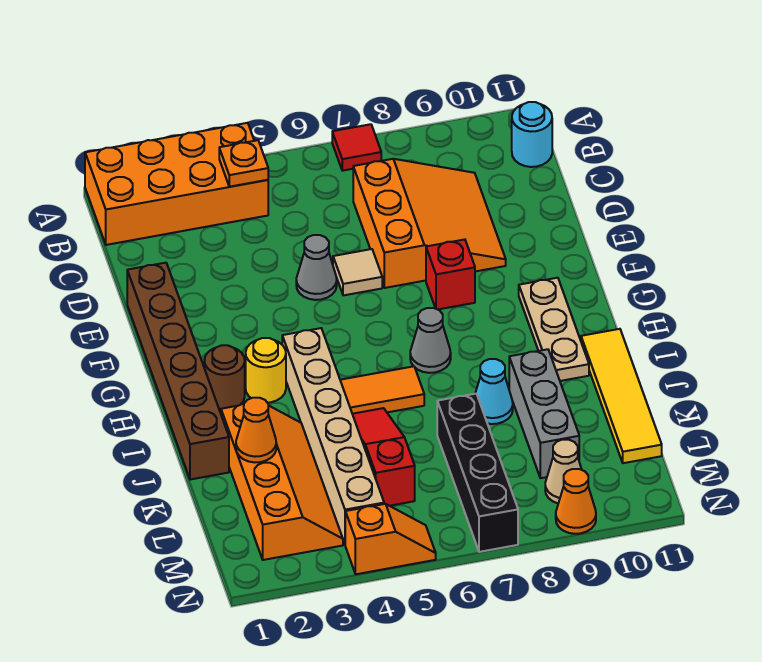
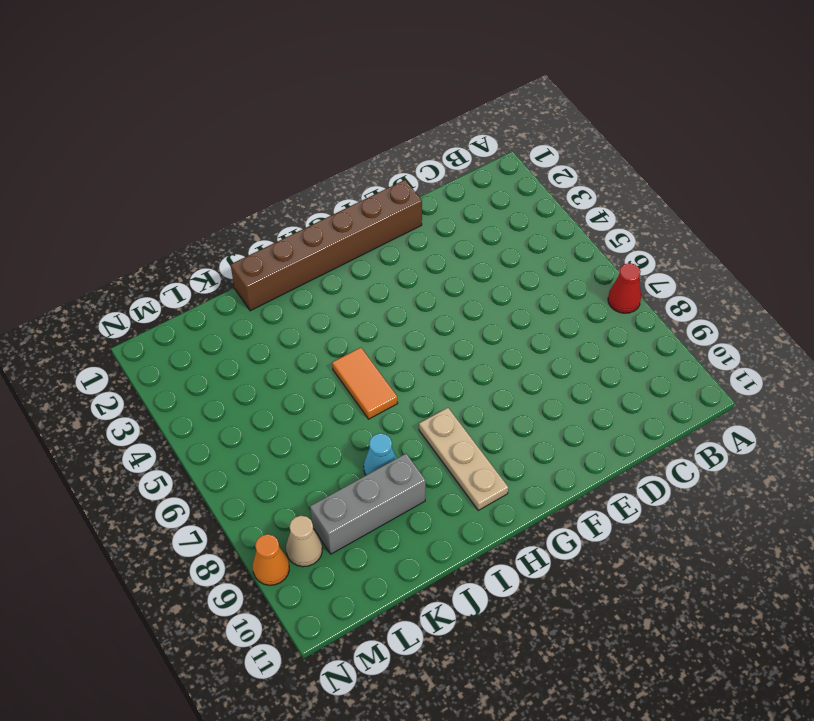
red cone A7 level 1 -> red tile A7 level 1
tan plate H8:H10 level 1 -> tan plate G10:I10 level 1
none -> orange brick A1:B4 level 1
none -> cyan round brick B11 level 1
none -> orange slope C7:E9 level 1 top 7

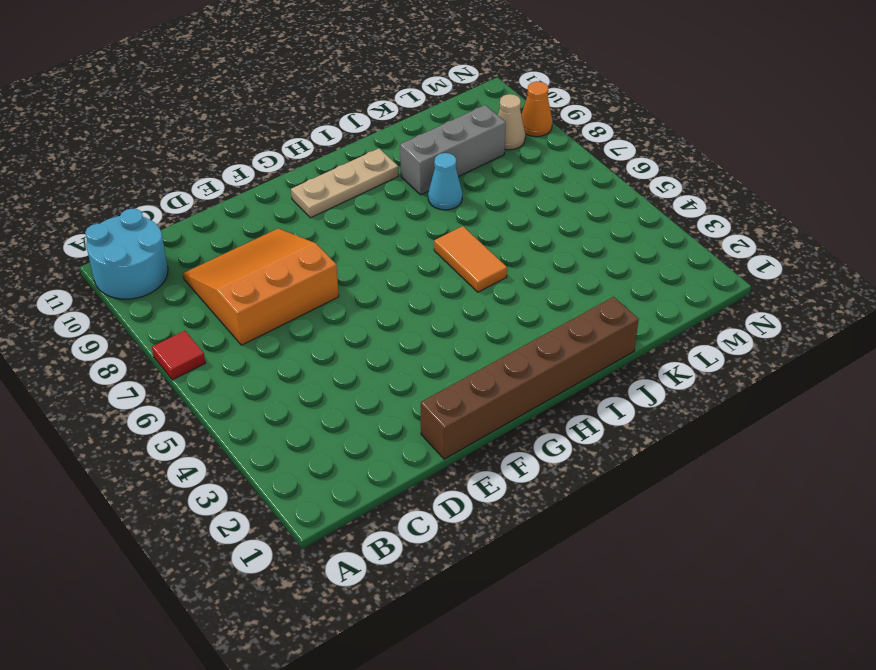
cyan round brick A10:B11 level 1 -> cyan round brick B11 level 1
none -> orange brick A1:B4 level 1
none -> grey cone E5 level 1
none -> tan tile E6 level 1

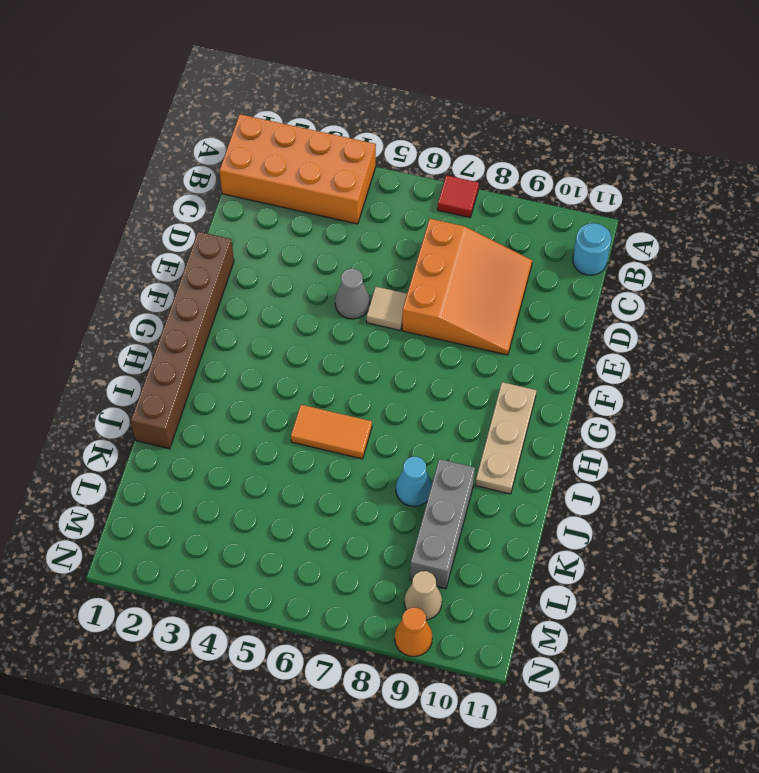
none -> red brick F8 level 1
none -> brown round brick H2 level 1
none -> yellow round brick H3 level 1

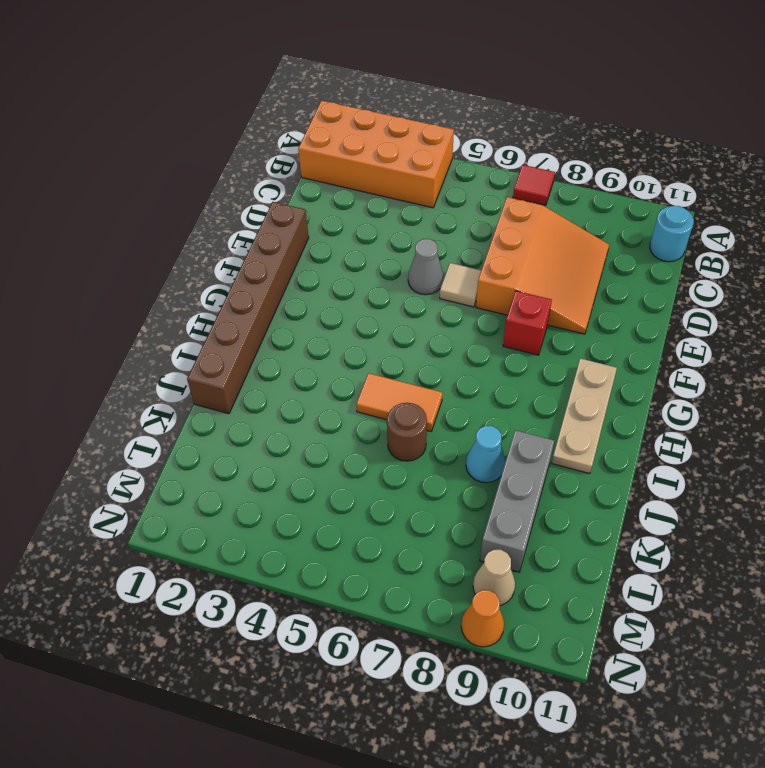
brown round brick J6 level 1 -> brown round brick H2 level 1
none -> yellow round brick H3 level 1
none -> tan brick H4:M4 level 1
none -> grey cone H7 level 1

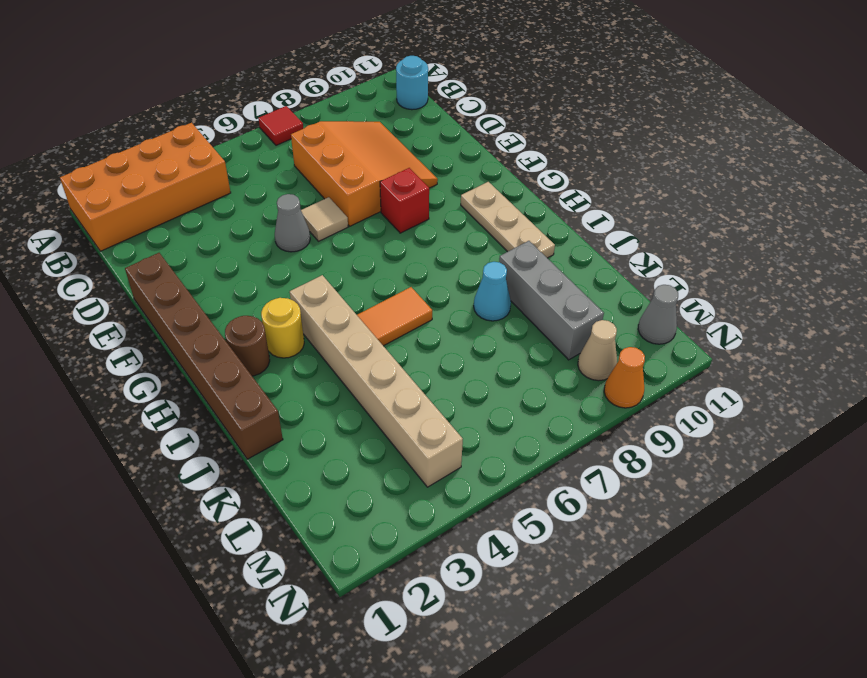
grey cone M11 level 1 -> grey cone H7 level 1
none -> yellow tile I11:L11 level 1
none -> orange slope J2:M3 level 1 top 2
none -> red slope J5:L5 level 1 top L

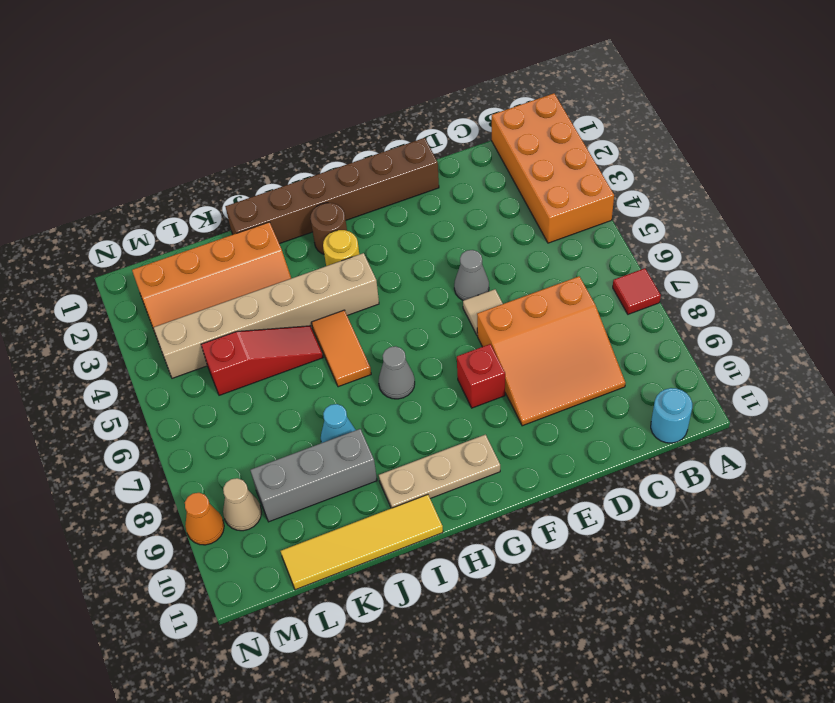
none -> black brick K7:N7 level 1
none -> orange slope N4:N5 level 1 top 4
none -> orange plate B4 level 2

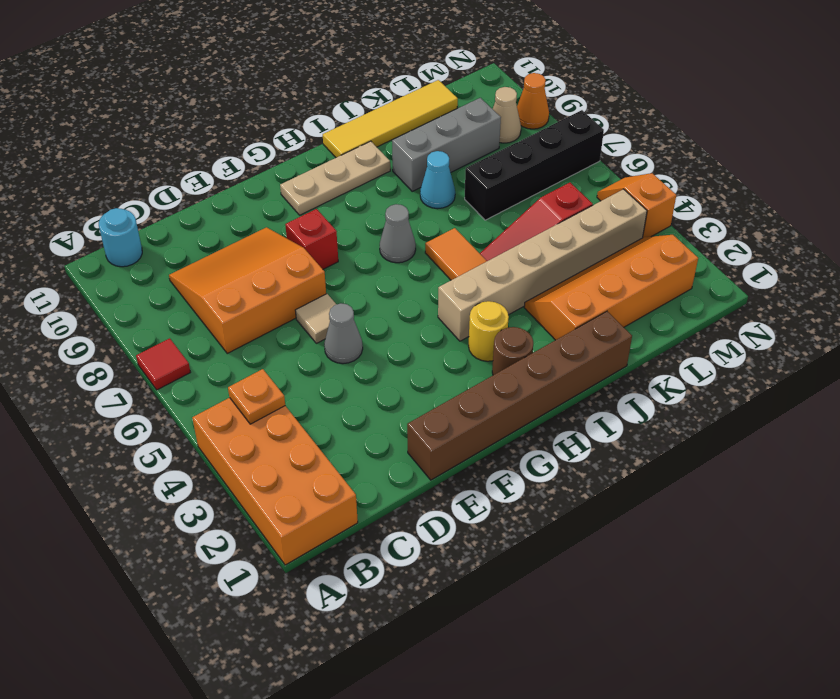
none -> orange cone K2 level 2

